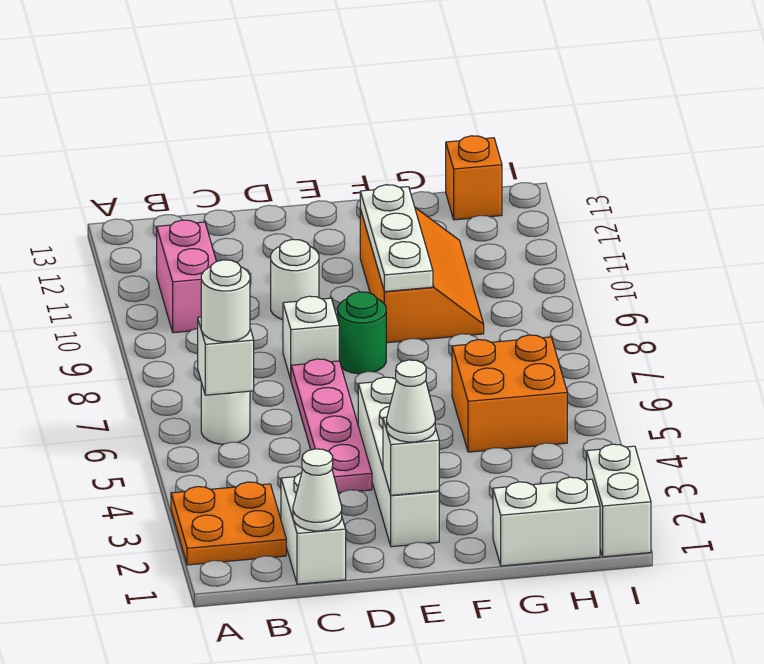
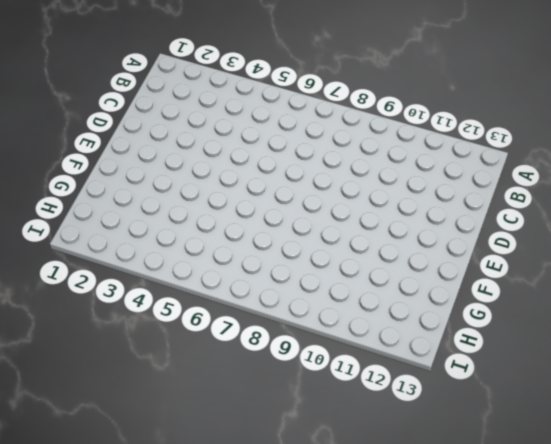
none -> orange plate A2:B3 level 1
none -> white round brick B6 level 1
none -> pink brick B10:B11 level 1

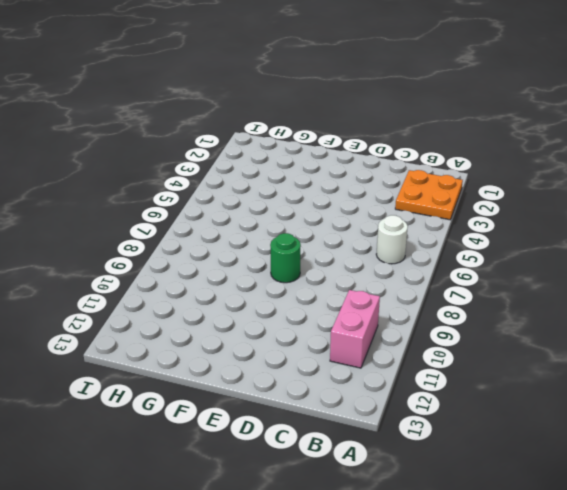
none -> white brick C1:C2 level 1
none -> pink plate D4:D7 level 1
none -> white brick D8 level 1

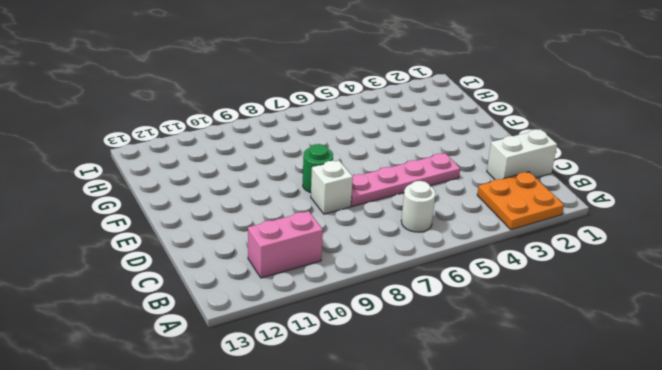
none -> white round brick D10 level 1
none -> white brick E2:E5 level 1
none -> orange slope F9:G11 level 1 top F

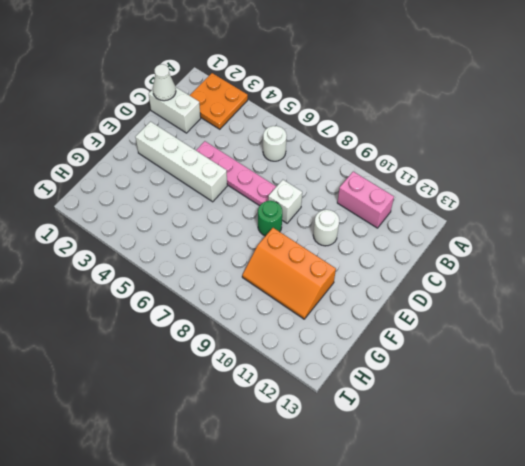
none -> white brick G1:H1 level 1
none -> orange brick G5:H6 level 1
none -> orange brick H13 level 1

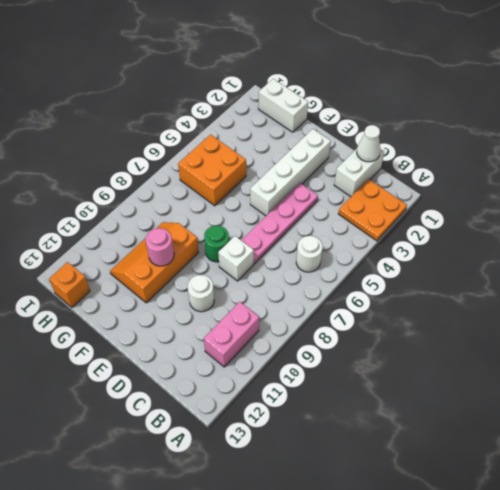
pink round brick F10 level 2 -> white plate F9:F11 level 2
none -> white brick I1:I2 level 1
none -> white brick B6 level 2
none -> white brick E2 level 2

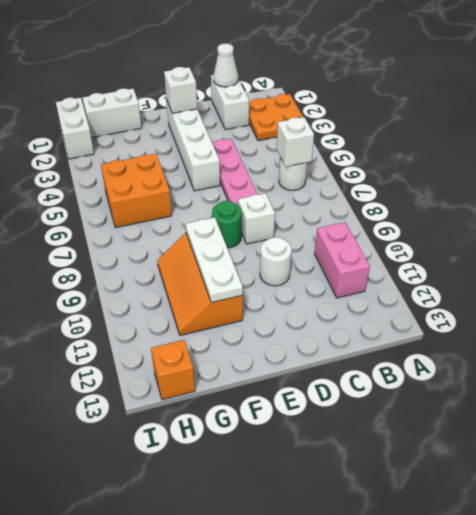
none -> white round brick B6 level 3
none -> white cone E2 level 3

